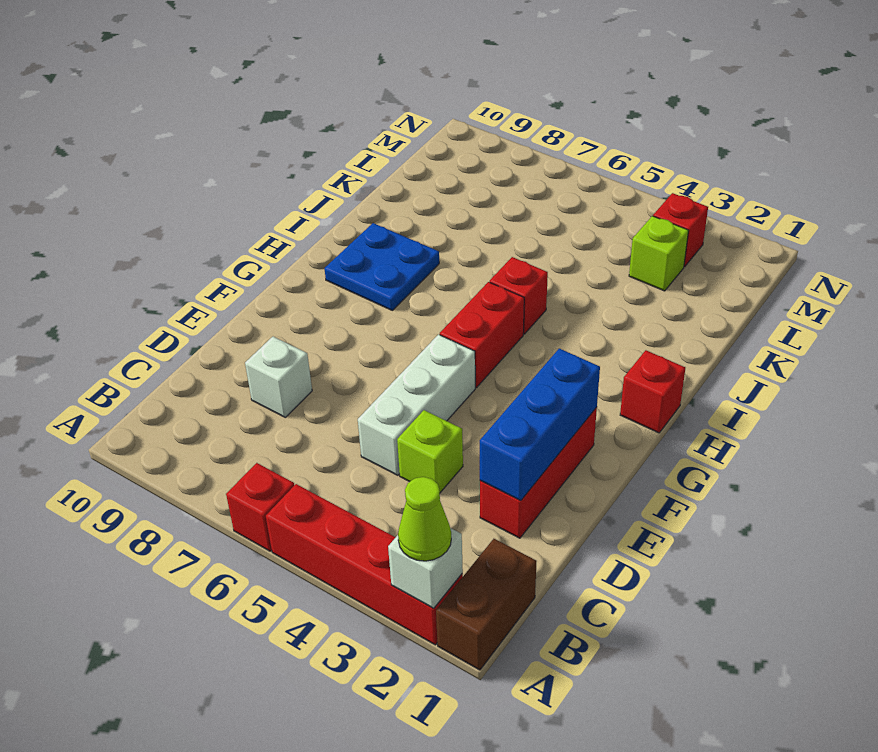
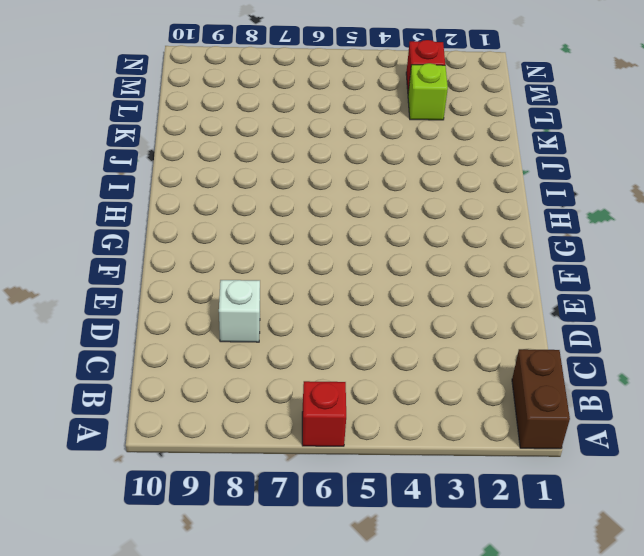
none -> red brick A2:A5 level 1
none -> red brick D2:F2 level 1
none -> lime brick D4 level 1

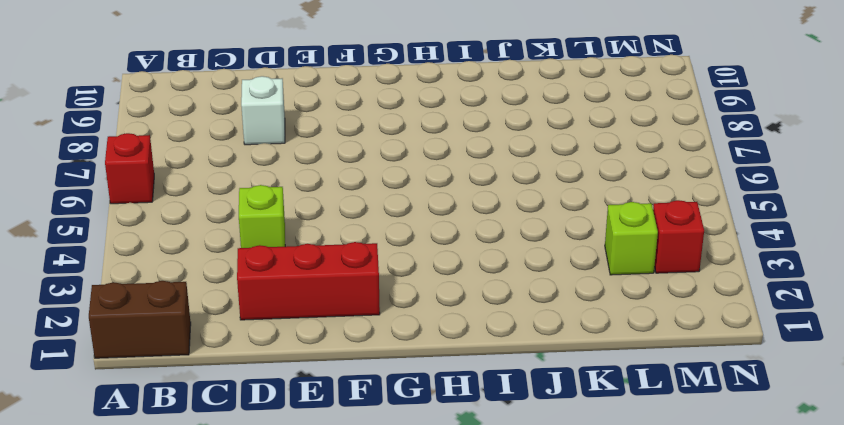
none -> red brick A2:A5 level 1
none -> white brick D5:F5 level 1
none -> red brick G5:H5 level 1

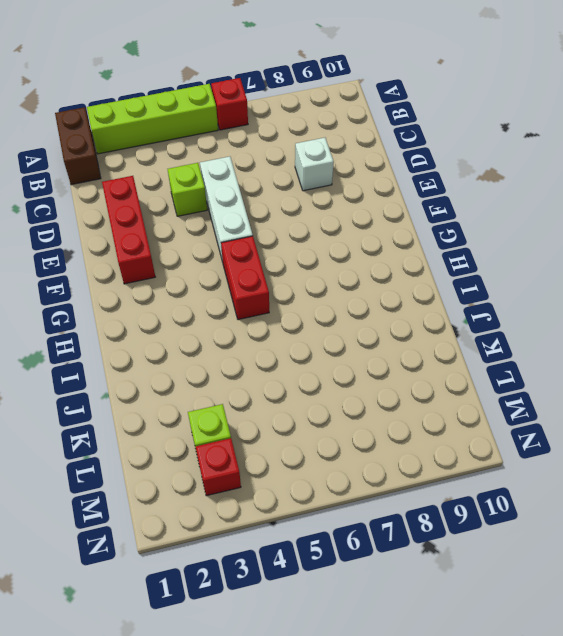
lime brick A2:A5 level 1 -> red brick A2:A5 level 1
none -> red brick H1 level 1
none -> blue plate H8:I9 level 1
none -> red brick I5 level 1

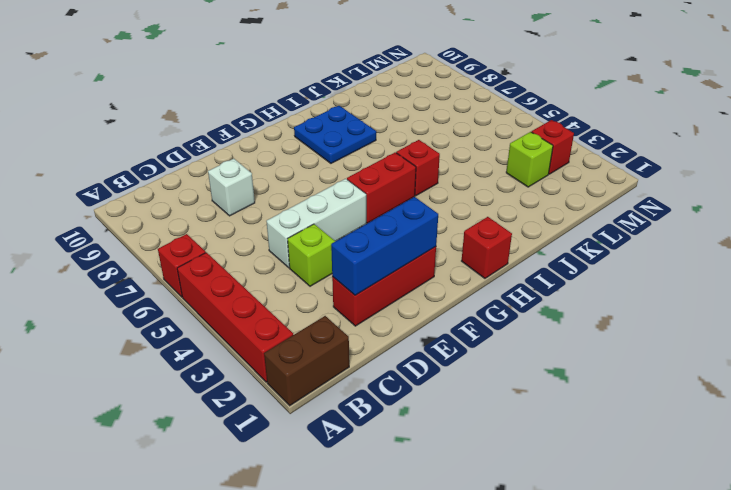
none -> white brick A2 level 2
none -> lime cone A2 level 3

